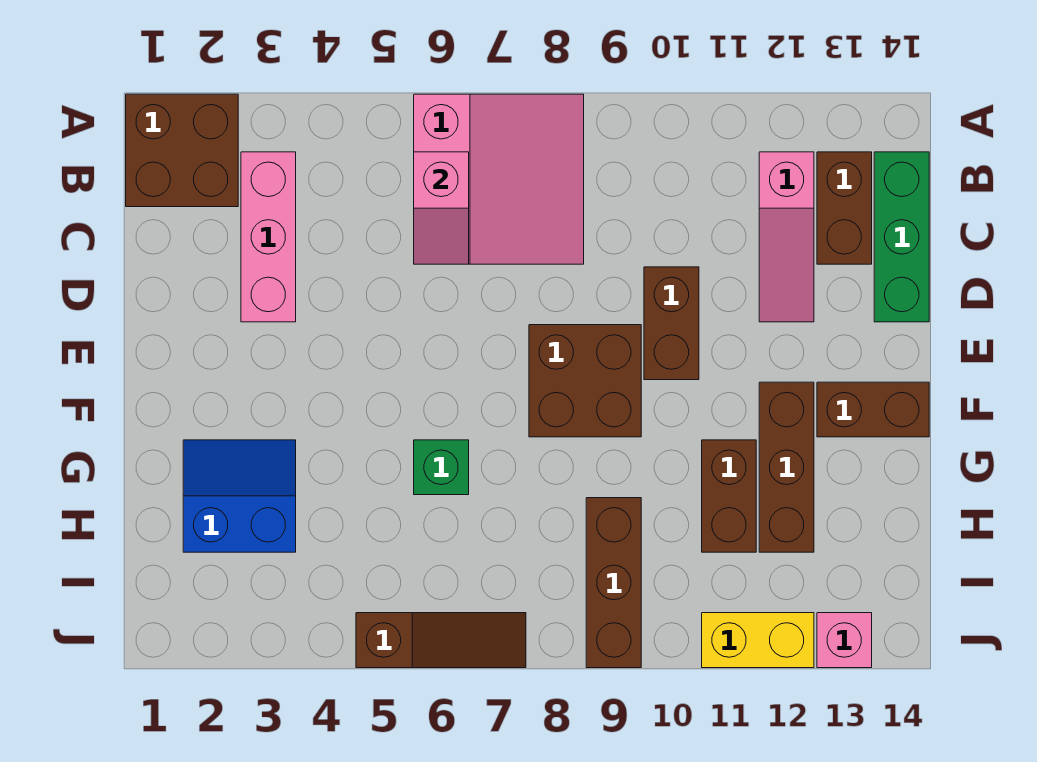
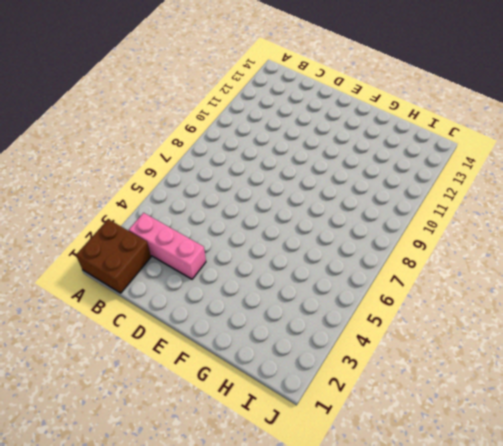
none -> pink slope A6:C8 level 1 top 6
none -> pink slope B12:D12 level 1 top B
none -> brown brick B13:C13 level 1

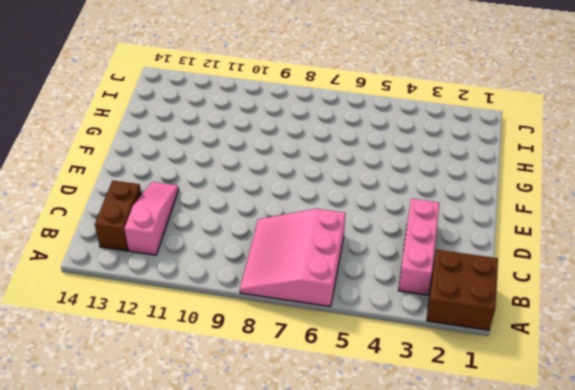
none -> green brick B14:D14 level 1
none -> brown brick D10:E10 level 1
none -> brown brick E8:F9 level 1

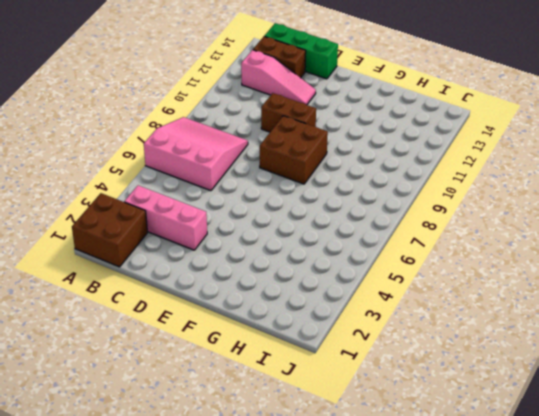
none -> brown brick F12:H12 level 1
none -> brown brick F13:F14 level 1
none -> blue slope G2:H3 level 1 top H

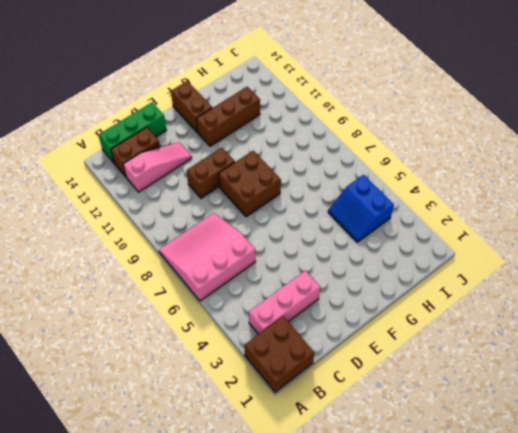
blue slope H4:I5 level 1 top I -> blue slope G2:H3 level 1 top H
none -> green brick G6 level 1
none -> brown brick G11:H11 level 1
none -> brown brick H9:J9 level 1

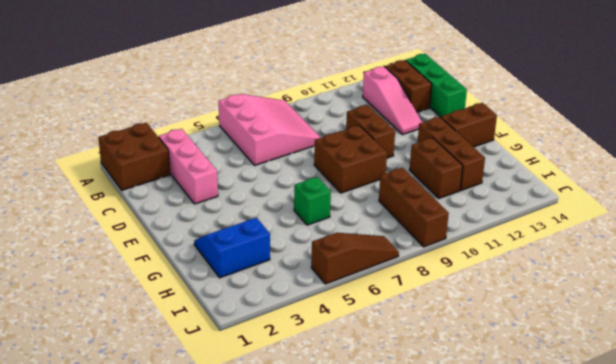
none -> yellow brick J11:J12 level 1
none -> pink brick J13 level 1
none -> pink slope B6:C6 level 2 top B

